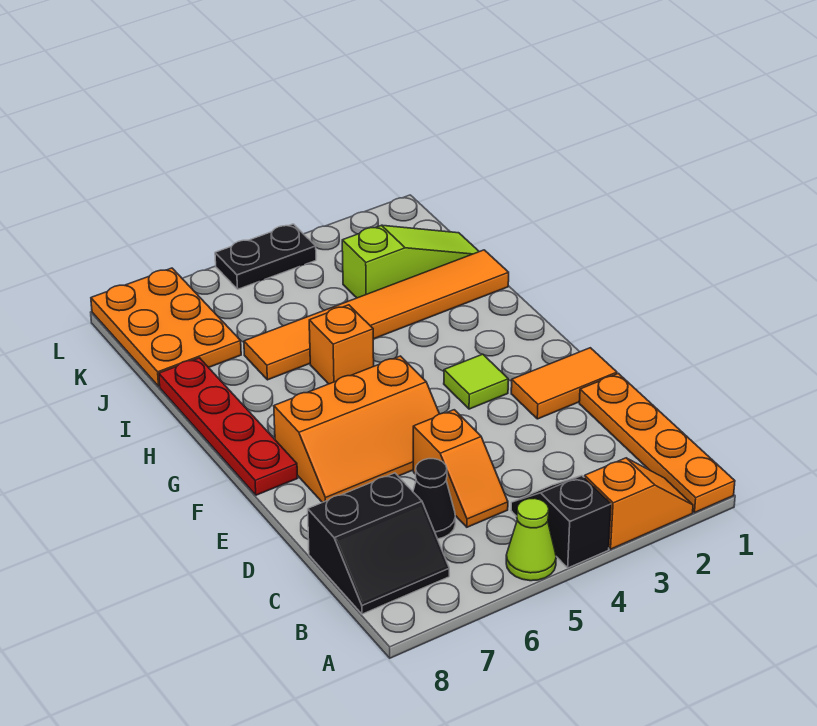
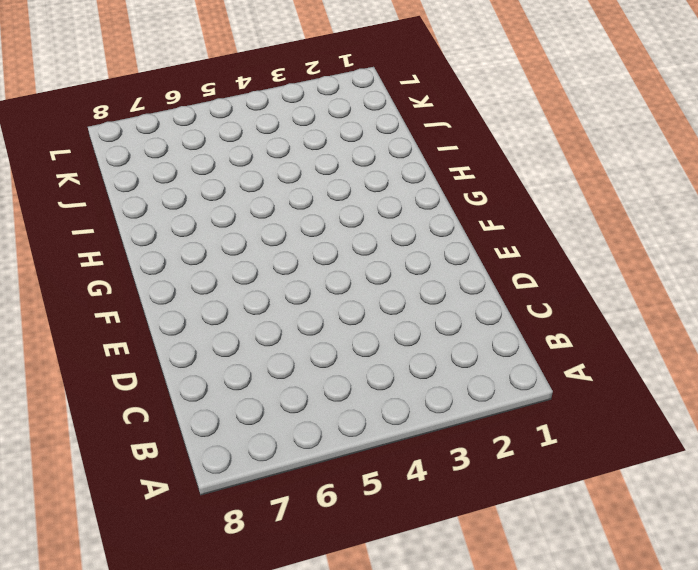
none -> orange plate A1:D1 level 1
none -> orange slope A2:A3 level 1 top 3
none -> black slope A4:B4 level 1 top A

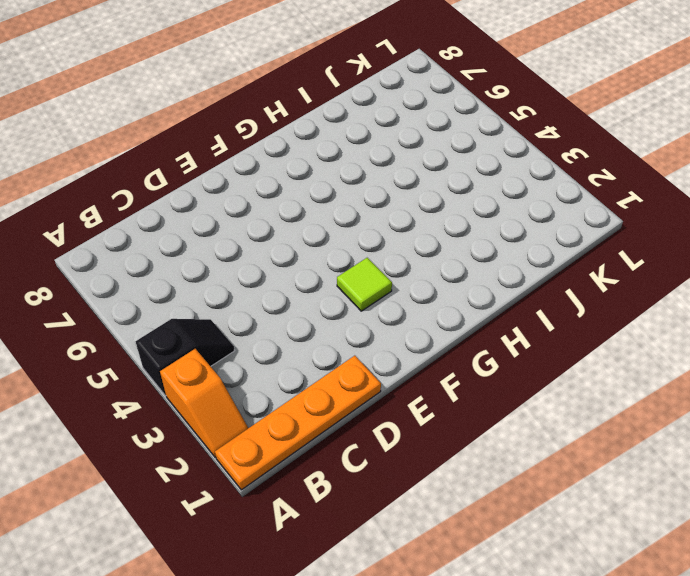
none -> lime cone A5 level 1
none -> black slope B7:C8 level 1 top C
none -> orange slope C5:D5 level 1 top D

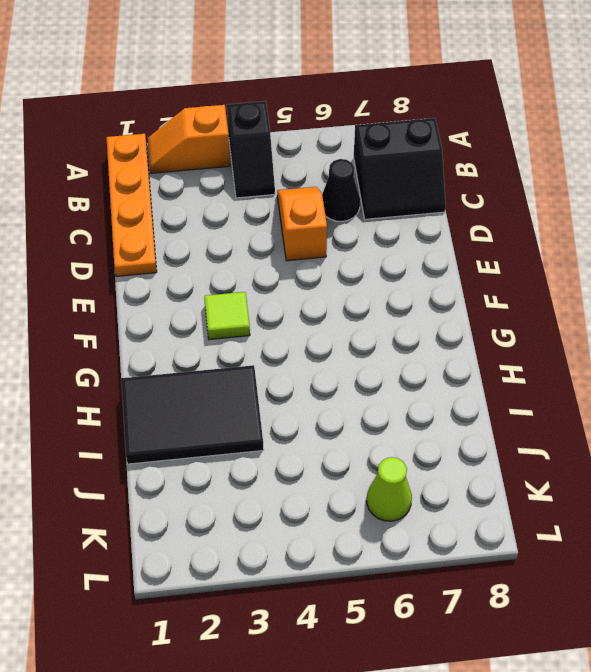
black slope B7:C8 level 1 top B -> black slope B7:C8 level 1 top C
black tile H1:I3 level 1 -> orange tile I1:I6 level 1
lime cone K6 level 1 -> lime cone A5 level 1
none -> orange tile E1:E2 level 1
none -> orange slope E5:F7 level 1 top F
none -> red plate F8:I8 level 1

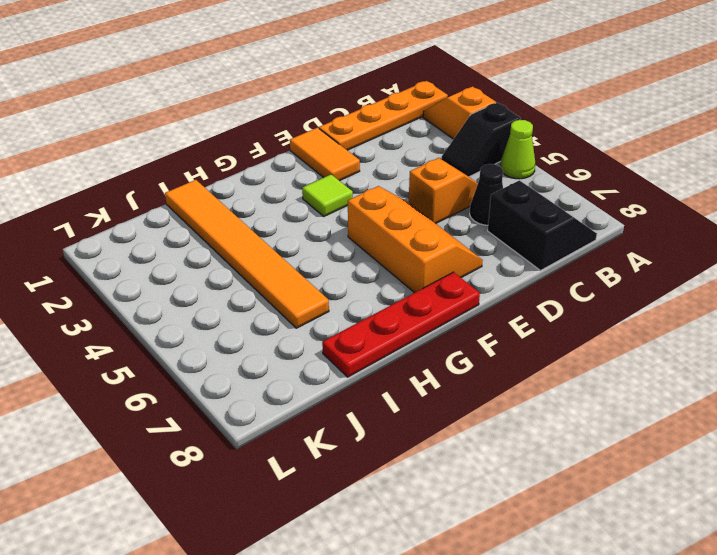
none -> orange brick H5 level 1
none -> lime slope J1:J3 level 1 top 3
none -> orange plate J7:L8 level 1

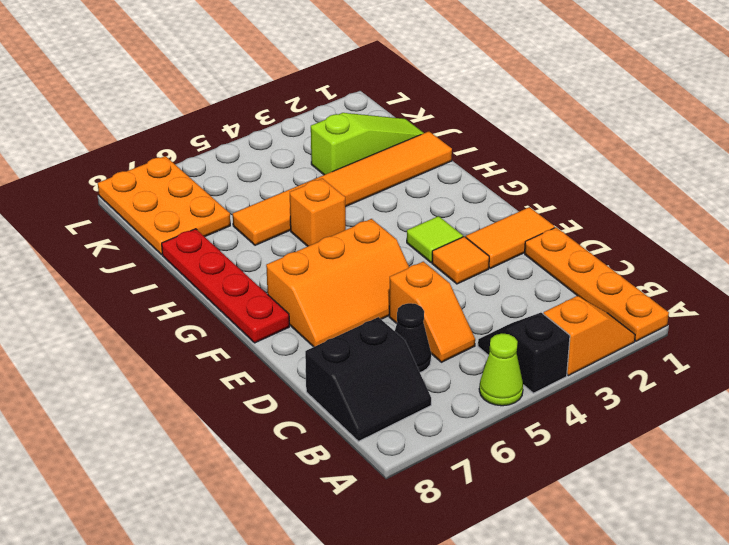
orange tile E3 level 1 -> none
none -> black plate L4:L5 level 1

